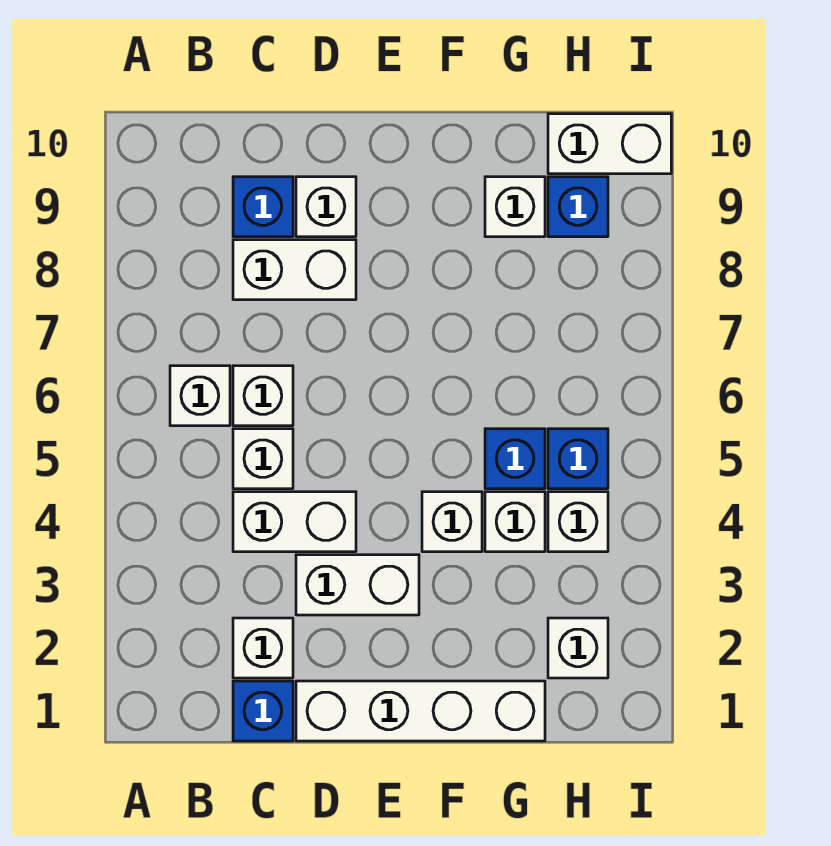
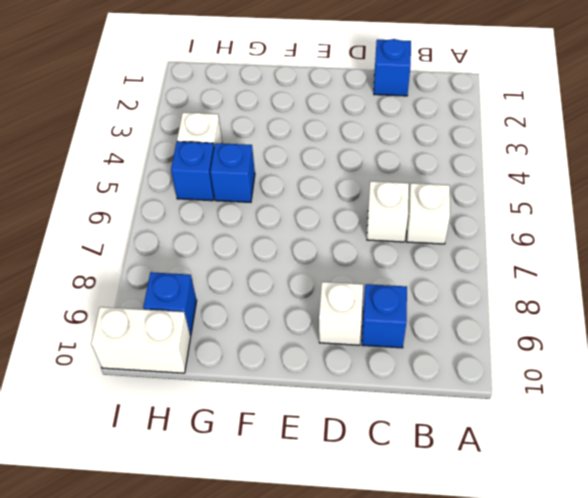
none -> white brick C2 level 1
none -> white brick C4:D4 level 1
none -> white brick C5 level 1

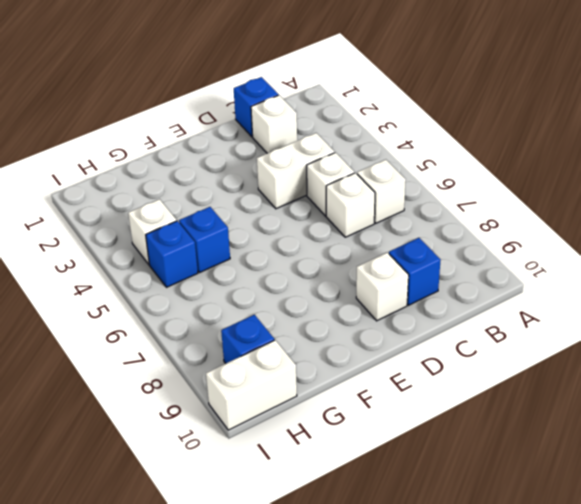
none -> white brick C8:D8 level 1
none -> white brick D1:G1 level 1
none -> white brick D3:E3 level 1

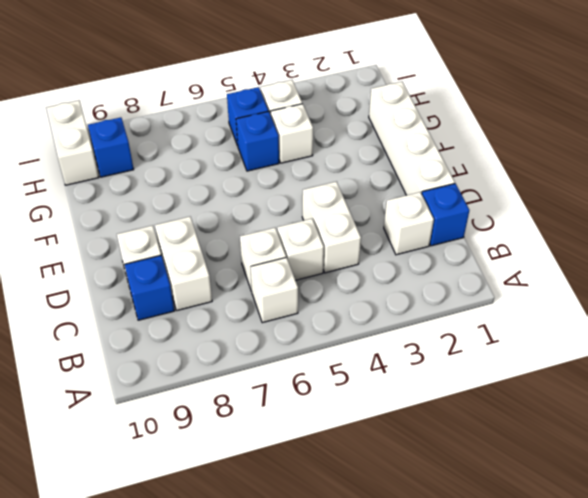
none -> white brick D3:E3 level 1
none -> white brick F4 level 1
none -> white brick G9 level 1

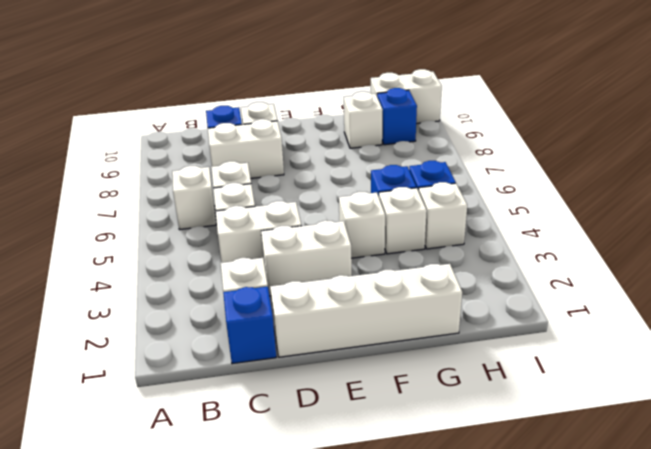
none -> white brick H2 level 1

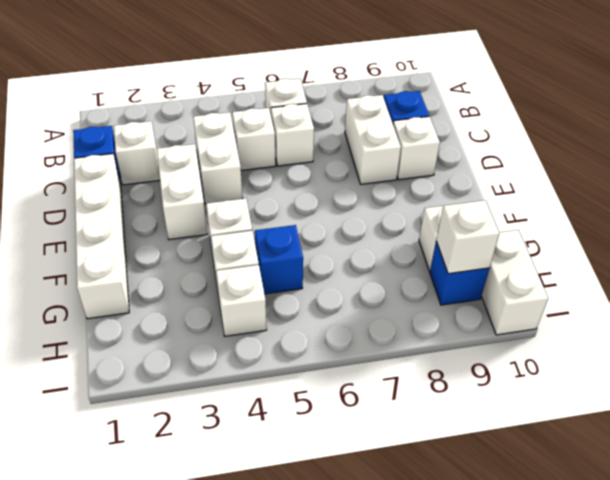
white brick H9 level 2 -> white brick H2 level 1
none -> blue brick H5 level 1

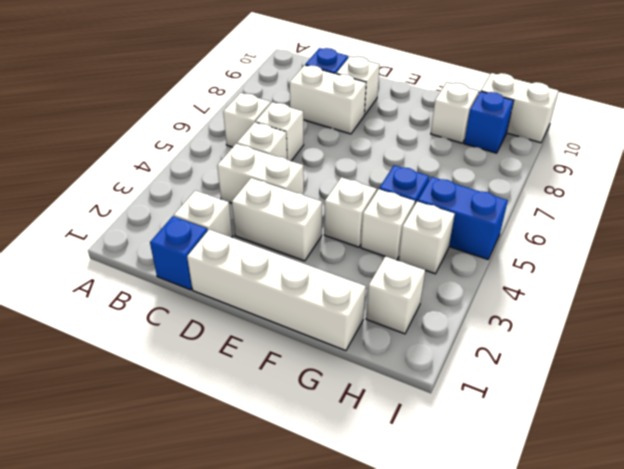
blue brick H5:I5 level 1 -> blue brick H5 level 1

